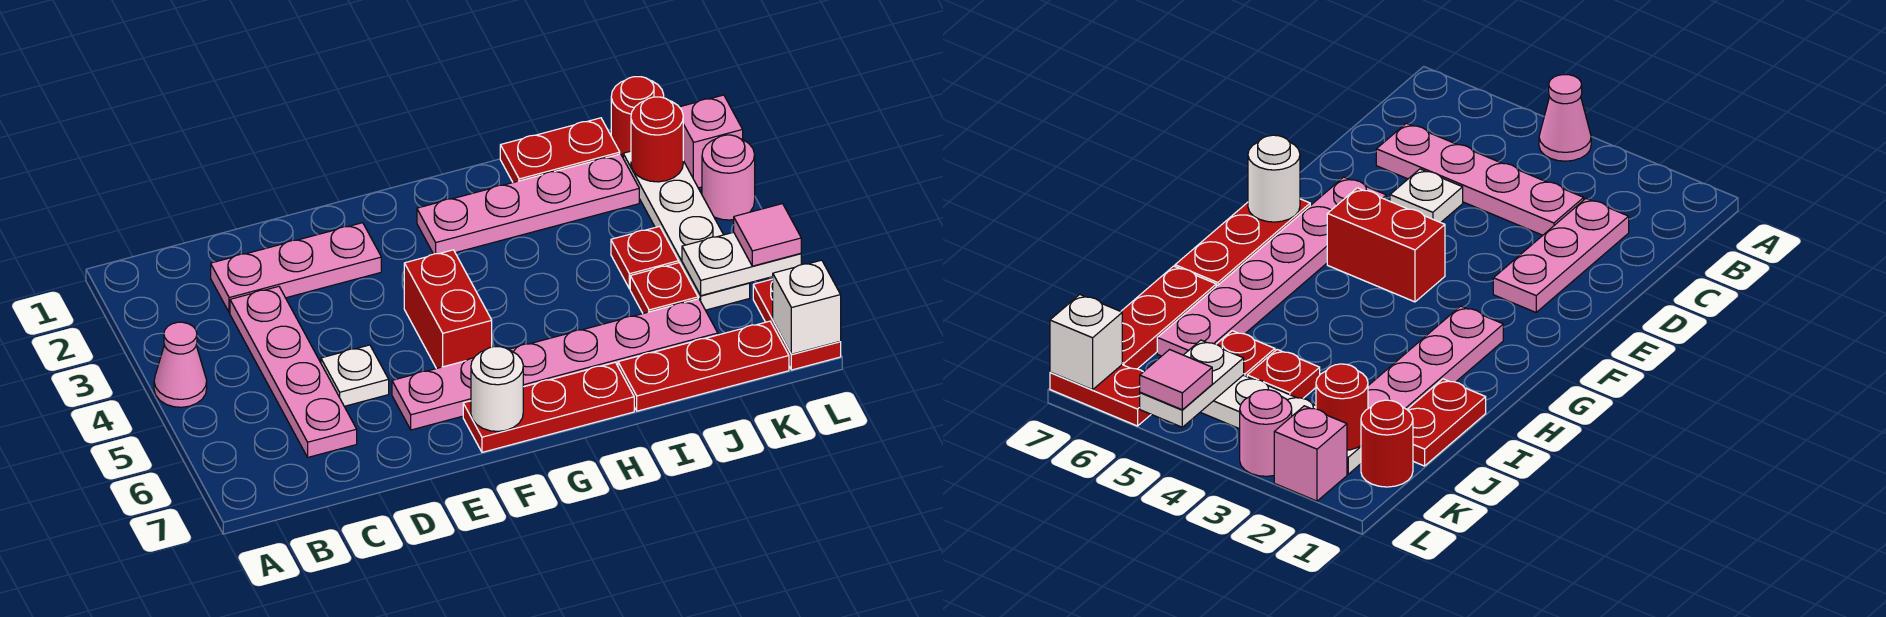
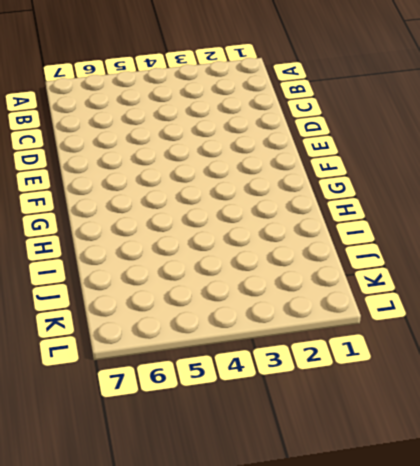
none -> pink cone A4 level 1
none -> pink plate C2:E2 level 1
none -> pink plate C3:C6 level 1

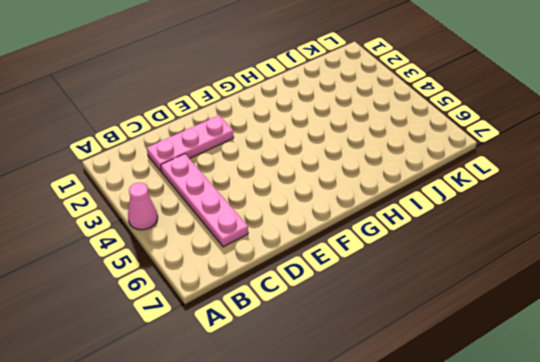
none -> white plate D5 level 1
none -> pink plate E6:J6 level 1
none -> red brick F4:F5 level 1

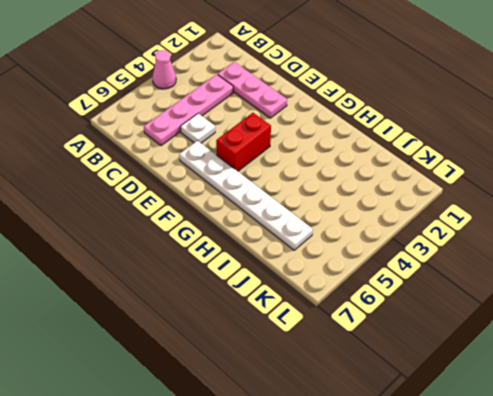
white plate E6:J6 level 1 -> pink plate E6:J6 level 1
none -> red plate F7:H7 level 1
none -> pink plate G2:J2 level 1
none -> red plate I1:J1 level 1

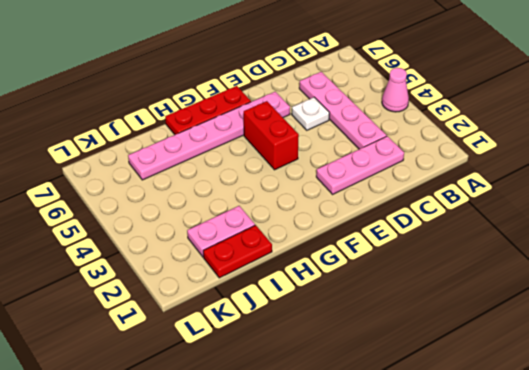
pink plate I2:J2 level 1 -> pink plate G2:J2 level 1
none -> red plate I7:K7 level 1
none -> red plate J4 level 1
none -> red plate J5 level 1

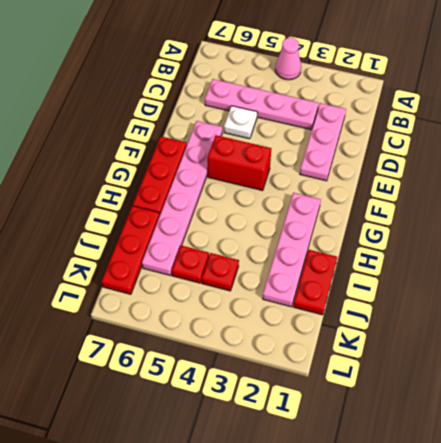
none -> red round brick K1 level 1
none -> white plate K2:K5 level 1
none -> pink brick L2 level 1

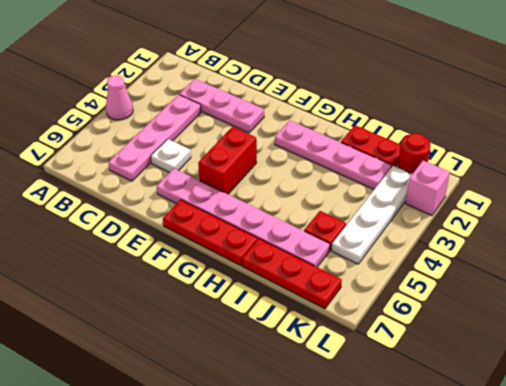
none -> red plate J4 level 1
none -> pink round brick L3 level 1
none -> red plate L6:L7 level 1

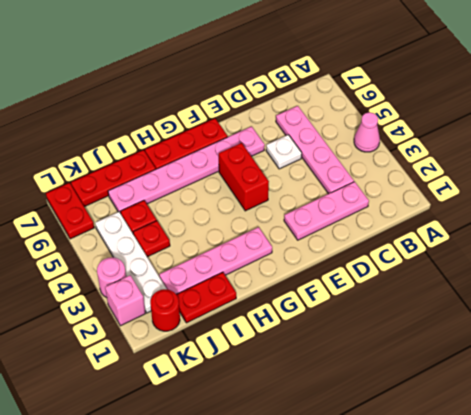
none -> white round brick F7 level 2
none -> red round brick K2 level 2
none -> white plate K5:L5 level 2

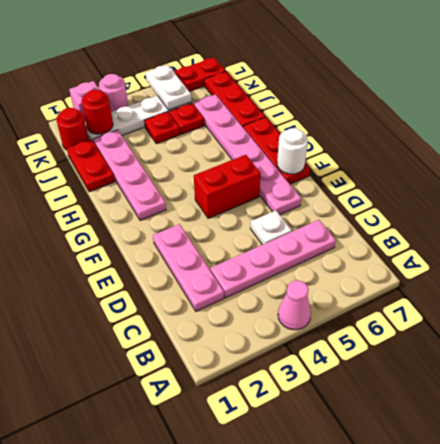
none -> white brick L7 level 2
none -> pink tile L5 level 3

